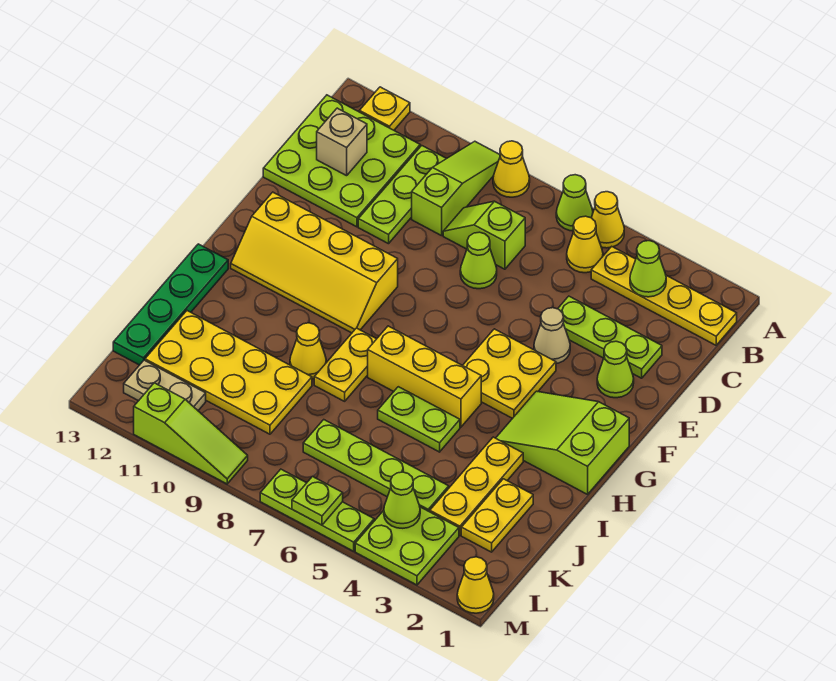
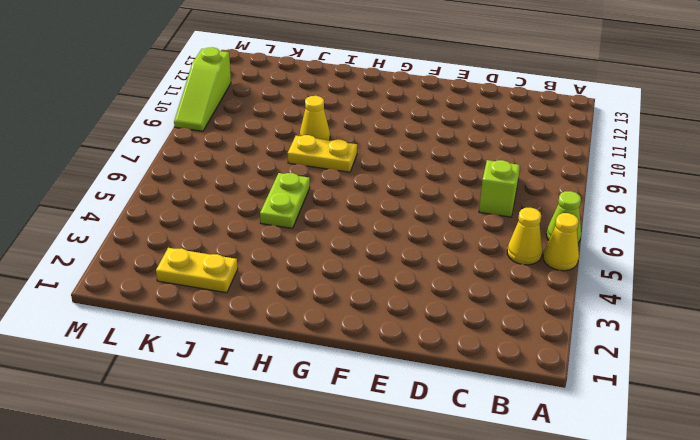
none -> yellow cone A8 level 1
none -> lime slope A9:C9 level 1 top C
none -> yellow plate A12 level 1
none -> yellow plate B1:B4 level 1

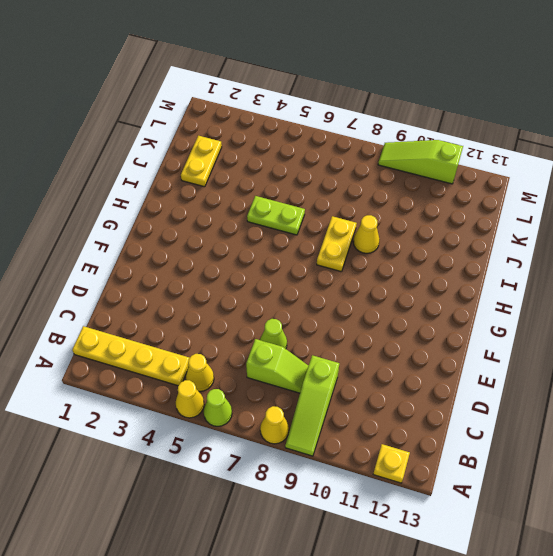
none -> lime plate B10:D10 level 1
none -> lime plate B11:D13 level 1
none -> lime plate D2:D4 level 1
none -> lime cone E2 level 1

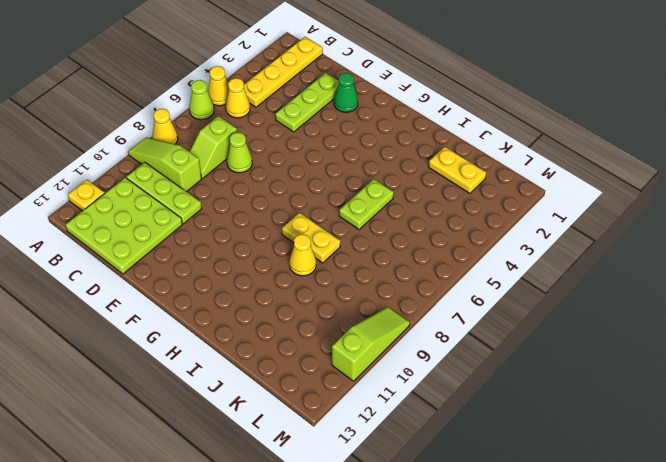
green cone E2 level 1 -> lime cone E2 level 1
none -> tan cone E4 level 1
none -> yellow plate F4:G5 level 1
none -> yellow slope F9:G12 level 1 top F
none -> lime slope G1:H3 level 1 top 1

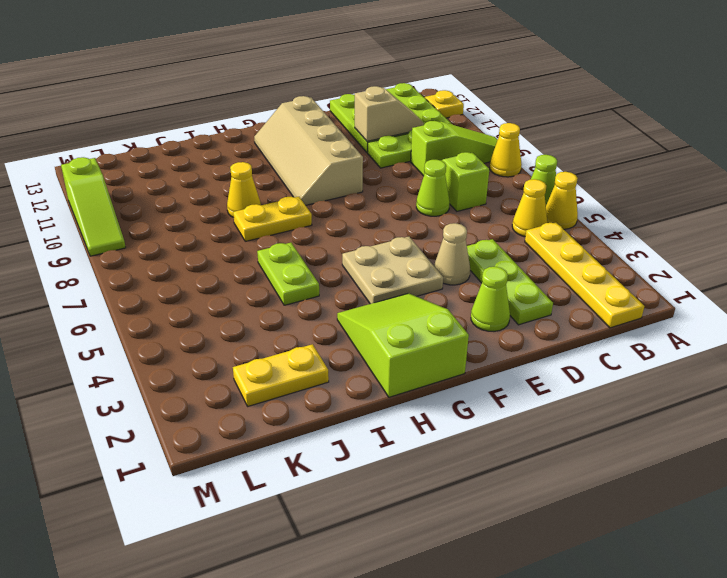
tan slope C11:D11 level 2 top D -> none
tan plate F4:G5 level 1 -> yellow plate F4:G5 level 1
tan slope F9:G12 level 1 top F -> yellow slope F9:G12 level 1 top F
none -> yellow brick H5:H7 level 1
none -> green plate H13:K13 level 1
none -> yellow plate I3:K3 level 1
none -> yellow plate J9:K12 level 1

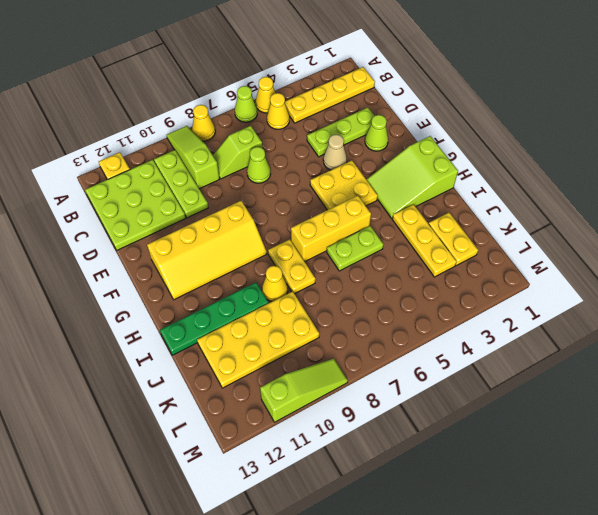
green plate I10:I13 level 1 -> green plate H13:K13 level 1
none -> lime plate K4:K7 level 1
none -> lime plate L3:M4 level 1
none -> tan plate L11:L12 level 1
none -> yellow cone M1 level 1

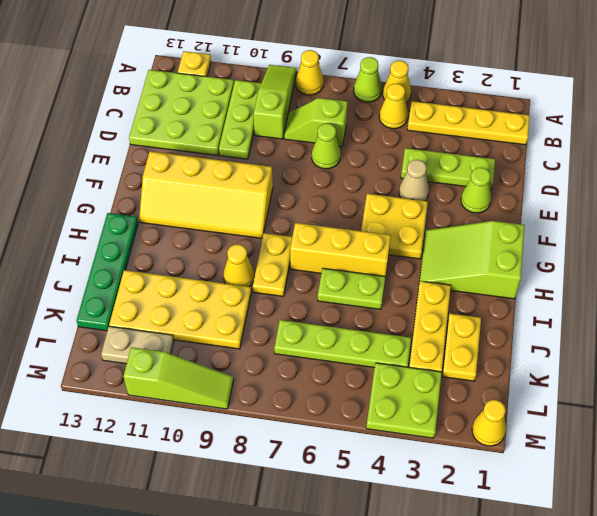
none -> lime plate M5:M7 level 1
none -> lime cone B3 level 2
none -> tan brick C12 level 2
none -> lime cone L4 level 2

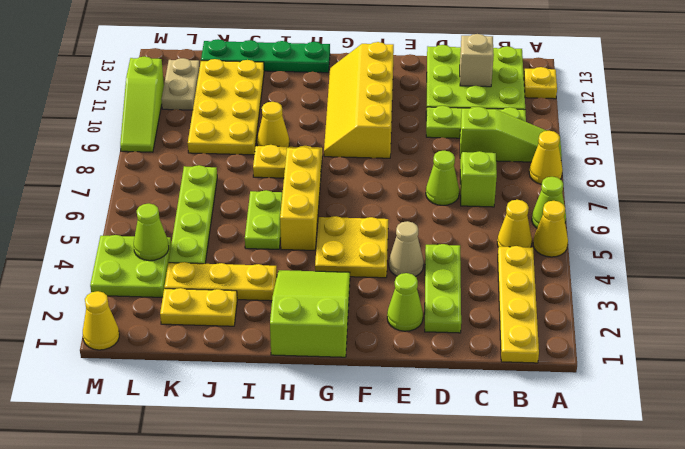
none -> lime plate M5:M7 level 1
none -> lime cone B3 level 2
none -> lime plate M6 level 2

